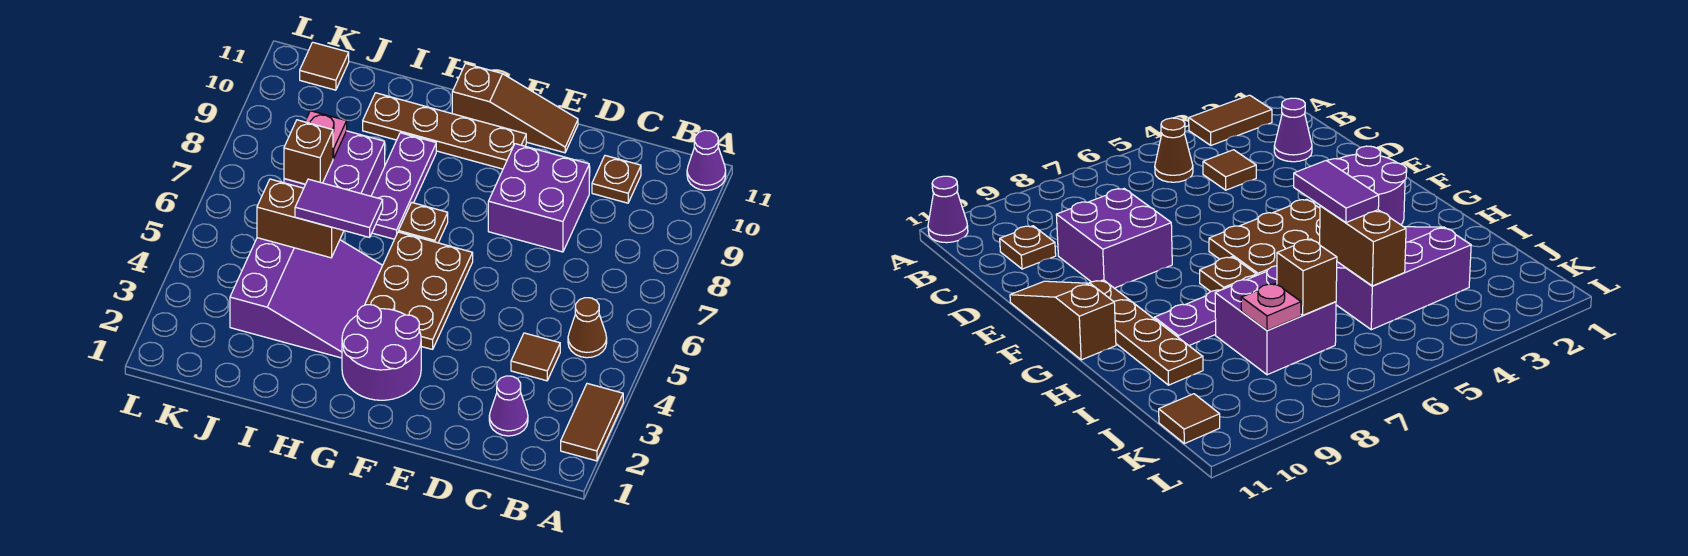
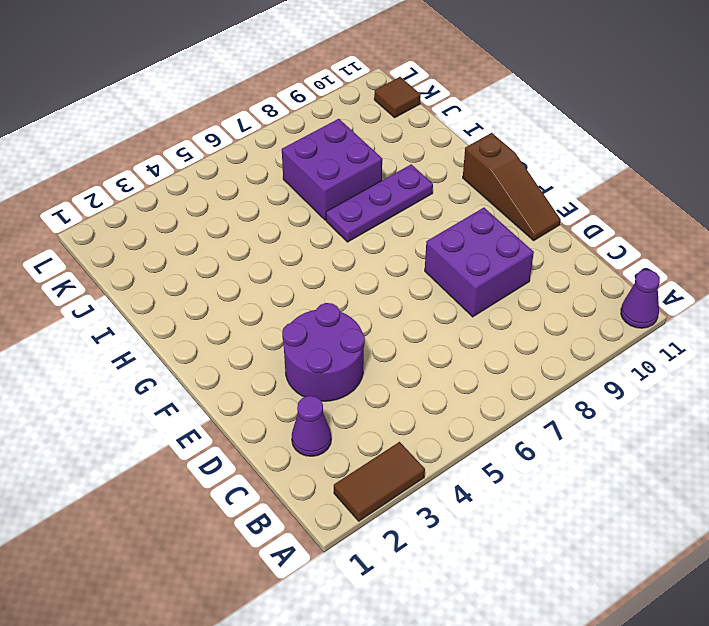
purple round brick D3:E4 level 1 -> purple round brick F2:G3 level 1
none -> brown cone B5 level 1
none -> brown tile C4 level 1
none -> brown plate C10 level 1

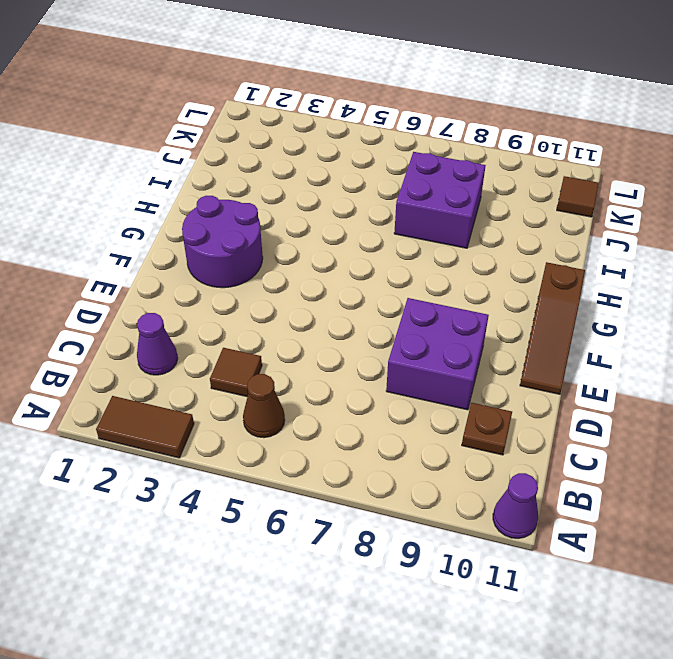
none -> brown plate F4:G6 level 1
none -> brown plate F10:I10 level 1
none -> brown plate G7 level 1

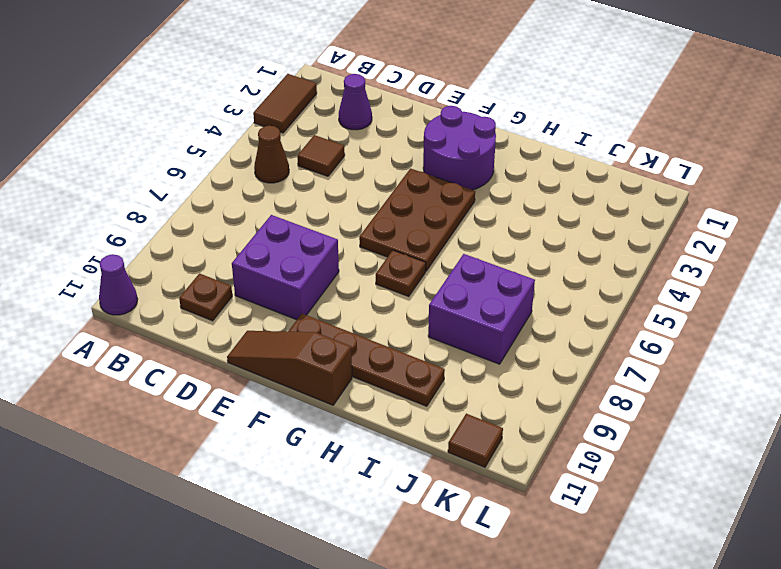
none -> purple slope H3:J5 level 1 top J
none -> purple plate H7:H9 level 1
none -> brown brick I5:J5 level 2

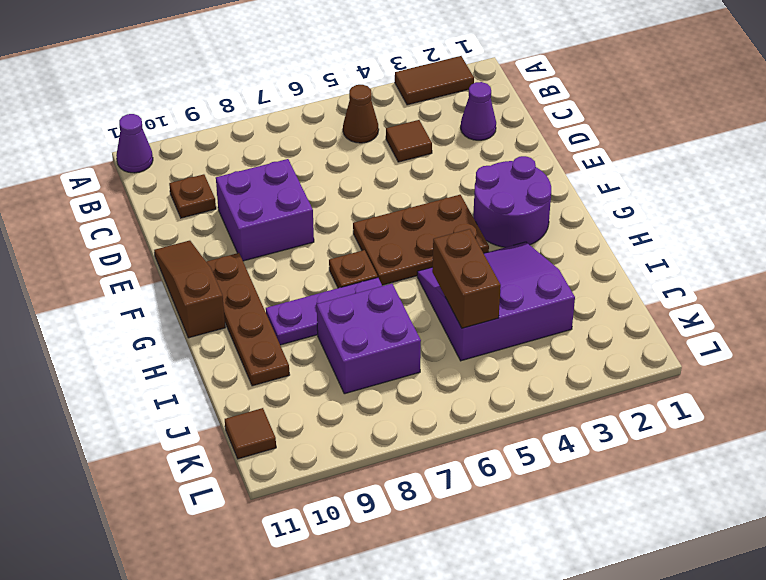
none -> brown brick J7 level 2
none -> pink plate J8 level 2
none -> purple tile H5:I5 level 3

